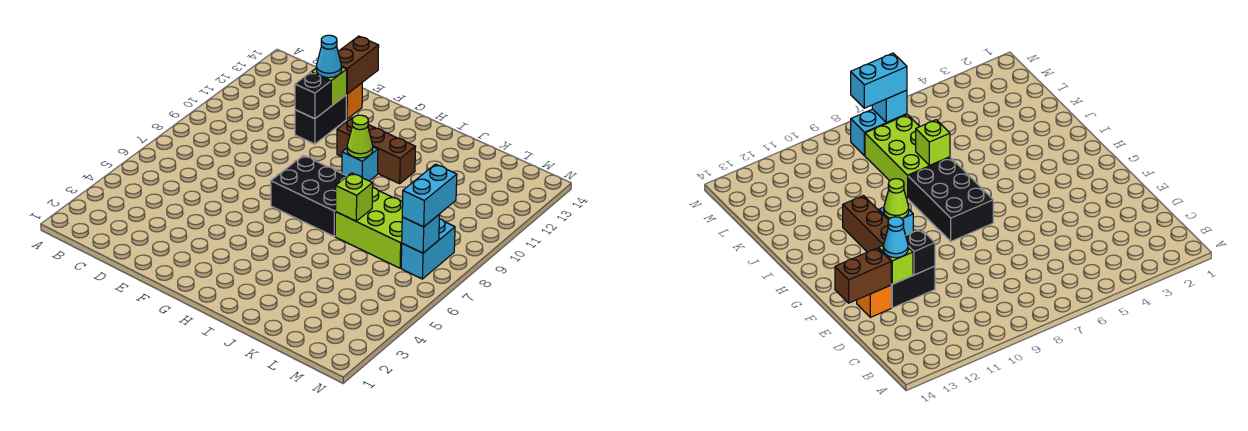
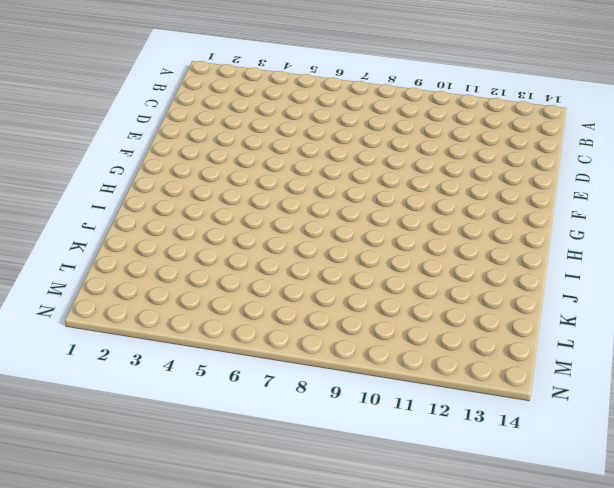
none -> black brick E11:E12 level 1
none -> orange brick E13 level 1
none -> black brick G7:I8 level 1

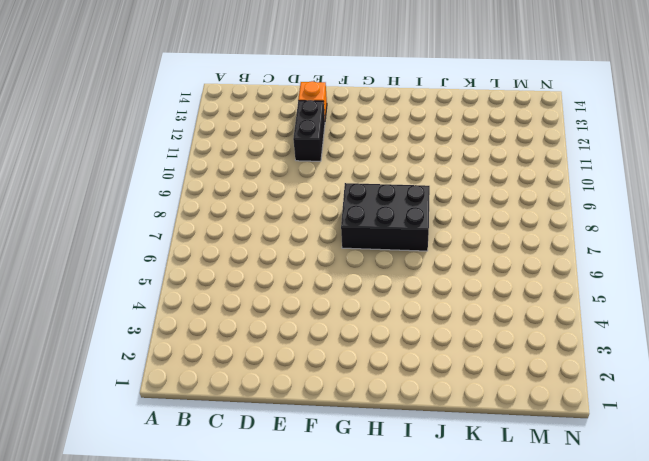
none -> brown brick G11:I11 level 1
none -> cyan brick H10 level 1
none -> lime brick J7:L8 level 1

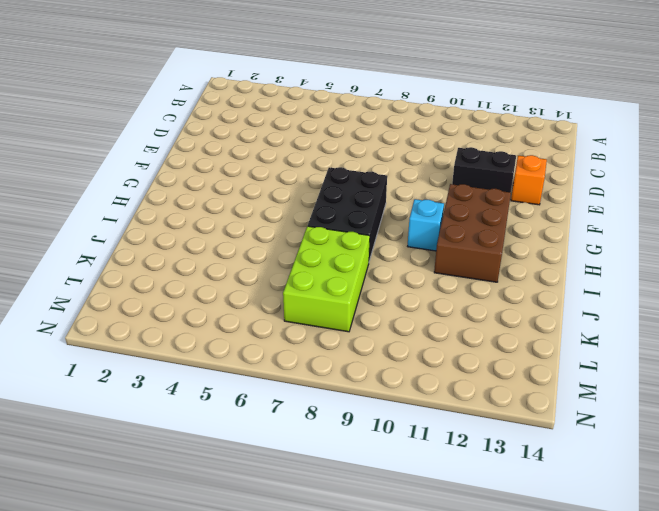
brown brick G11:I12 level 1 -> brown brick G11:I11 level 1
none -> cyan brick M7:M8 level 1
none -> black brick E11 level 2
none -> lime brick E12 level 2

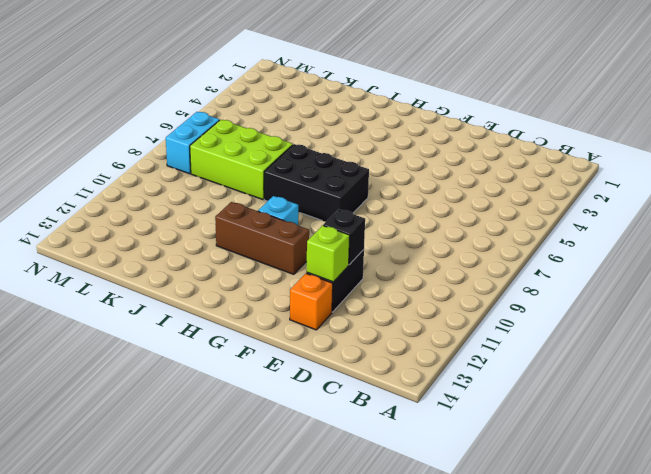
none -> brown brick E13:E14 level 2
none -> lime cone H10 level 2
none -> lime brick J7 level 2

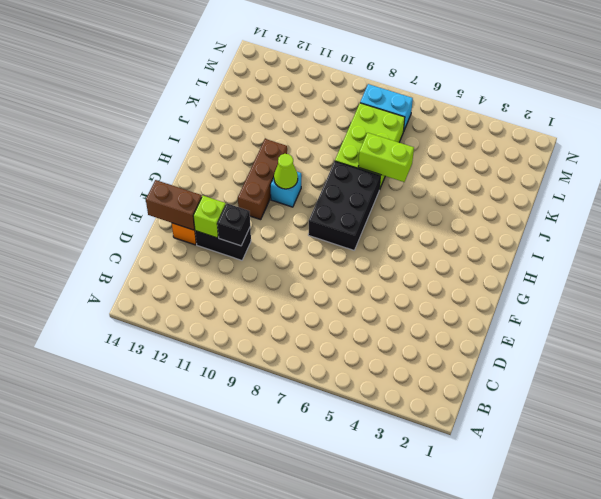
lime brick J6:J7 level 2 -> lime brick J7 level 2
none -> cyan brick M7 level 2
none -> cyan cone E12 level 3
none -> cyan brick M7:M8 level 3

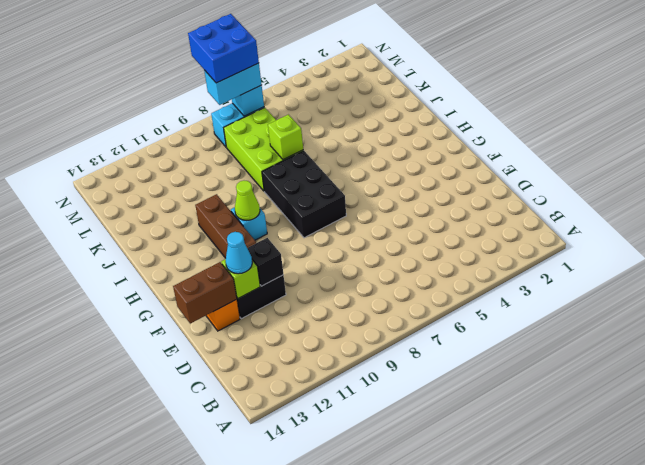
blue brick M7:N8 level 4 -> none

